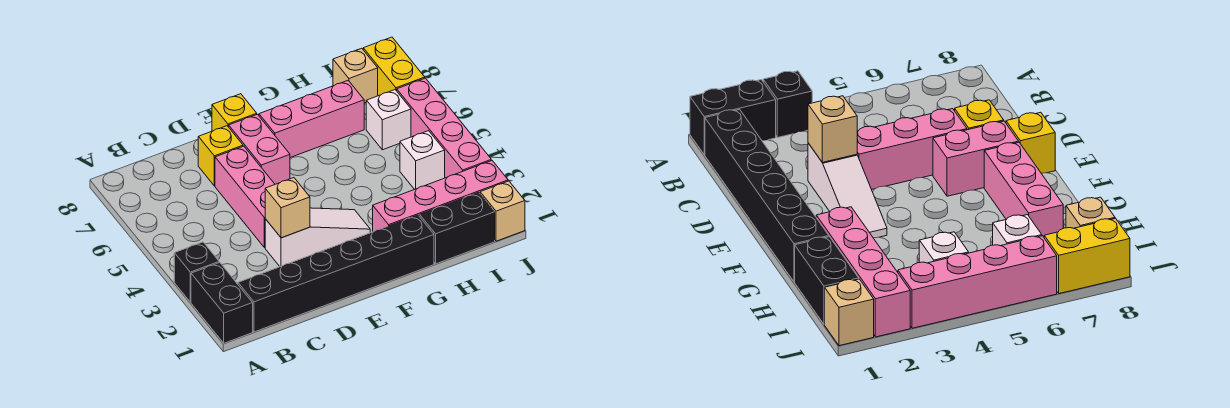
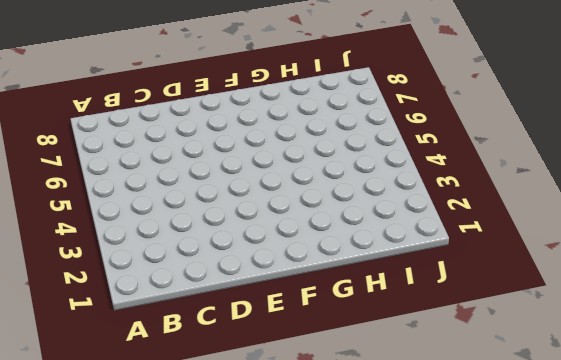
none -> black brick A1:A2 level 1
none -> black brick A3 level 1
none -> black brick B1:G1 level 1

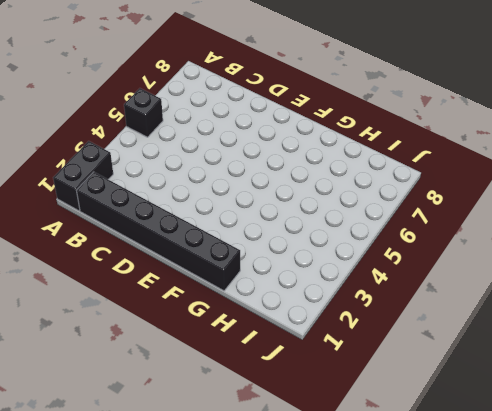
black brick A5 level 1 -> black brick A3 level 1
none -> white slope D3:F3 level 1 top D
none -> pink brick D4:D6 level 1
none -> yellow brick D7 level 1

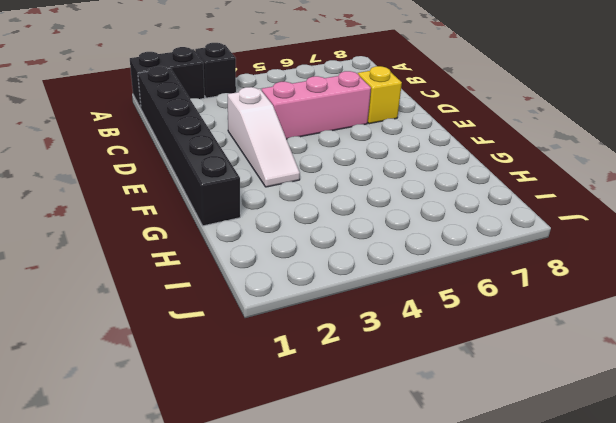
none -> pink brick E6:E7 level 1
none -> yellow brick E8 level 1
none -> pink brick F7:H7 level 1

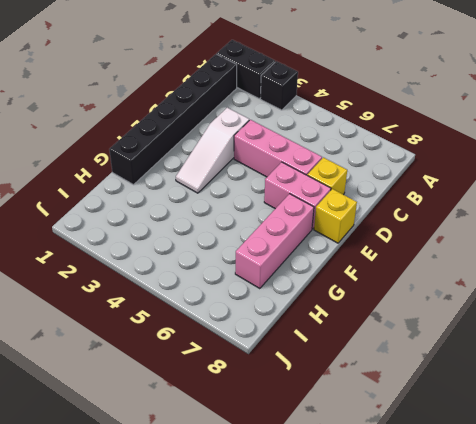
none -> pink brick G2:J2 level 1
none -> black brick H1:I1 level 1
none -> white brick I4 level 1

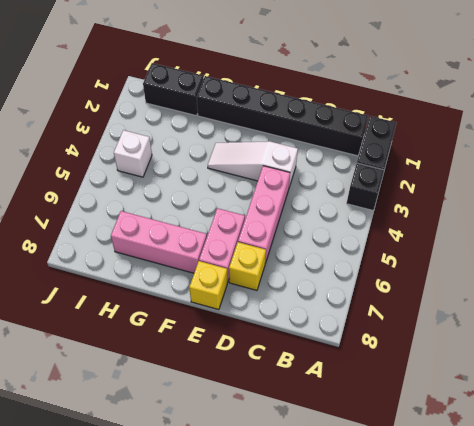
none -> pink brick G2:J2 level 1
none -> white brick I6 level 1
none -> tan brick I8 level 1

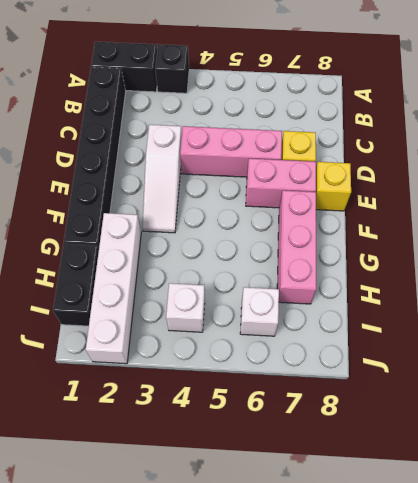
white brick G2:J2 level 1 -> pink brick G2:J2 level 1
none -> tan brick I8 level 1
none -> tan brick J1 level 1
none -> pink brick J3:J6 level 1

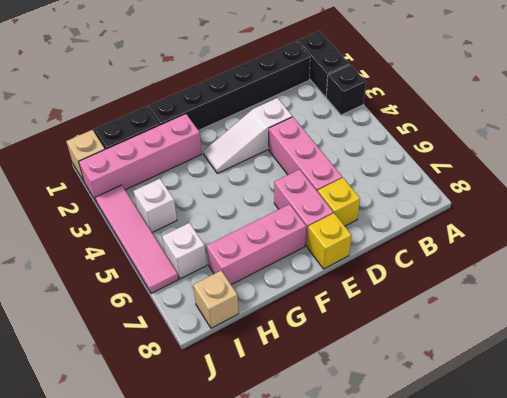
pink tile J3:J6 level 1 -> pink brick J3:J6 level 1
none -> yellow brick J7:J8 level 1
none -> tan brick D3 level 2

